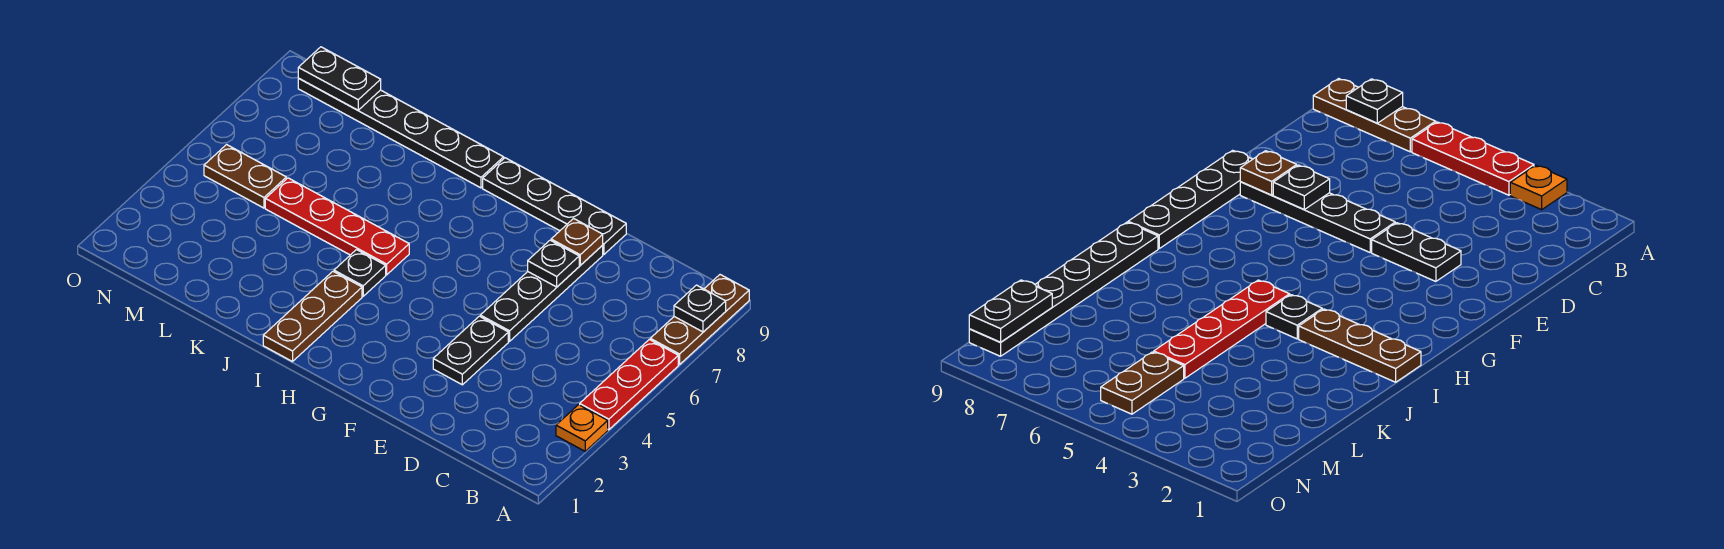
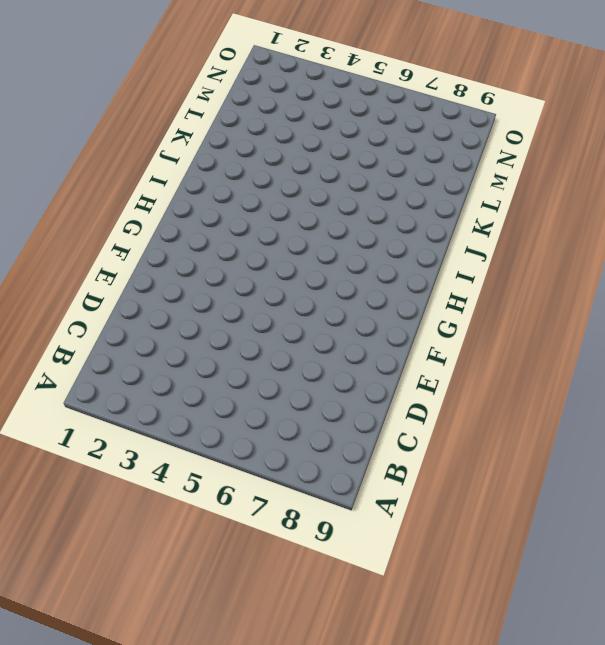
none -> orange plate A3 level 1
none -> red plate A4:A6 level 1
none -> brown plate A7:A9 level 1

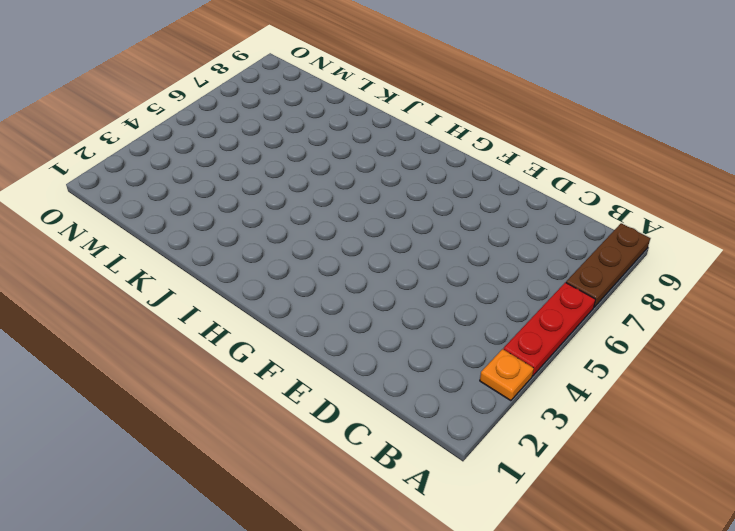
none -> black plate E3:E4 level 1
none -> black plate E5:E8 level 1
none -> black plate E9:H9 level 1

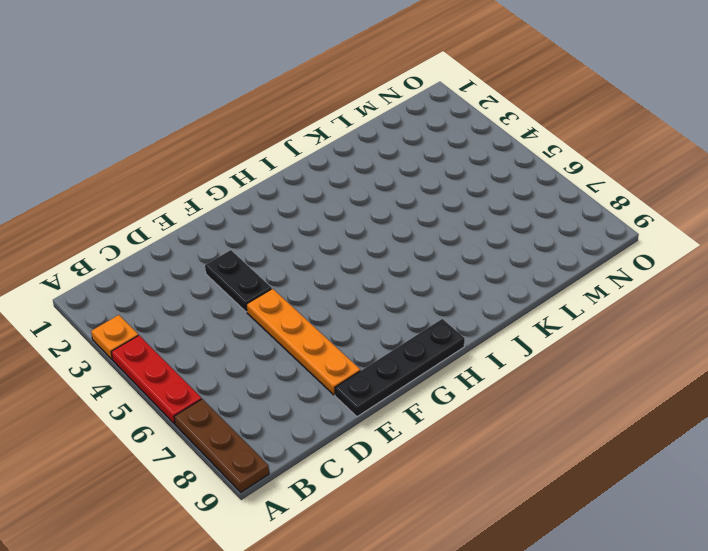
orange plate E5:E8 level 1 -> black plate E5:E8 level 1
none -> brown plate I1:I3 level 1
none -> black plate I4 level 1
none -> red plate I5:L5 level 1

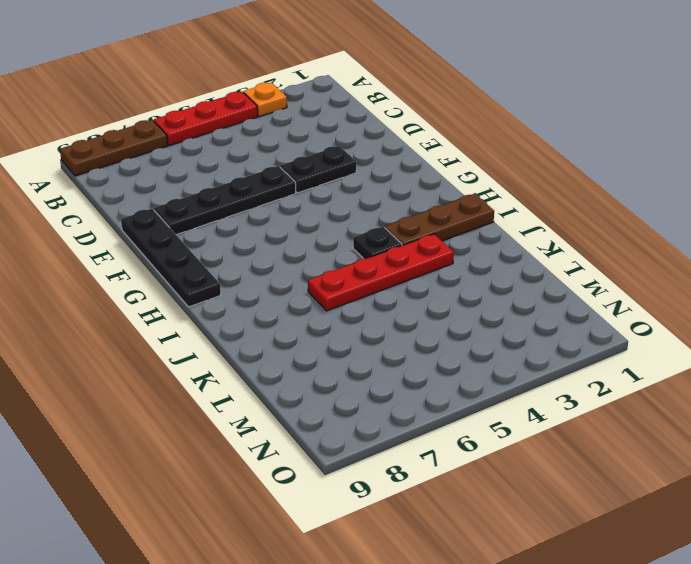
red plate J3:J6 level 1 -> red plate I5:L5 level 1
none -> black plate I9:N9 level 1
none -> brown plate M5:N5 level 1
none -> black plate A8 level 2

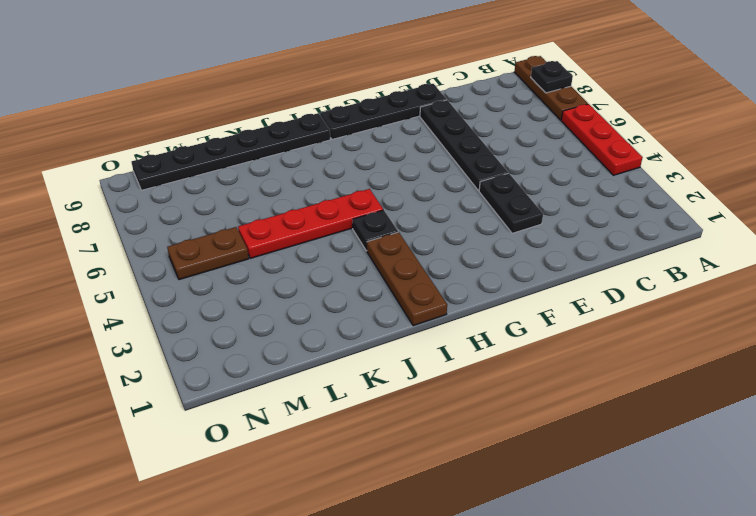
none -> orange plate A3 level 1
none -> black plate E7 level 2
none -> brown plate E8 level 2

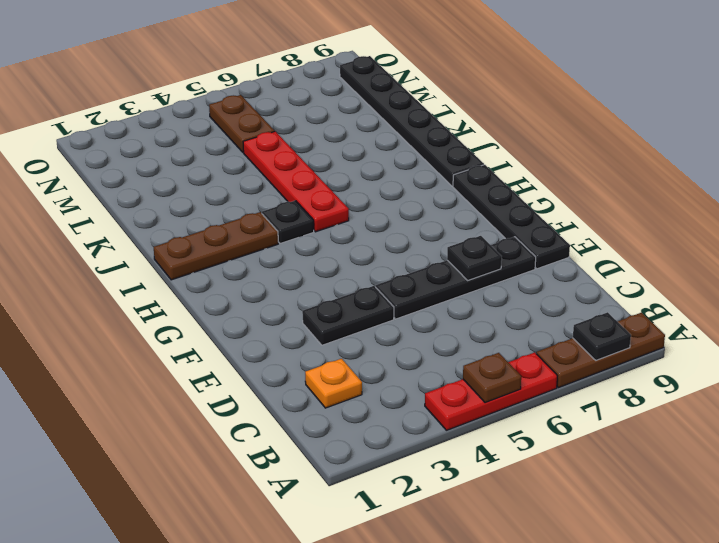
brown plate A5 level 2 -> brown plate E8 level 2
orange plate C2 level 1 -> orange plate A3 level 1
none -> black plate M9:N9 level 2

